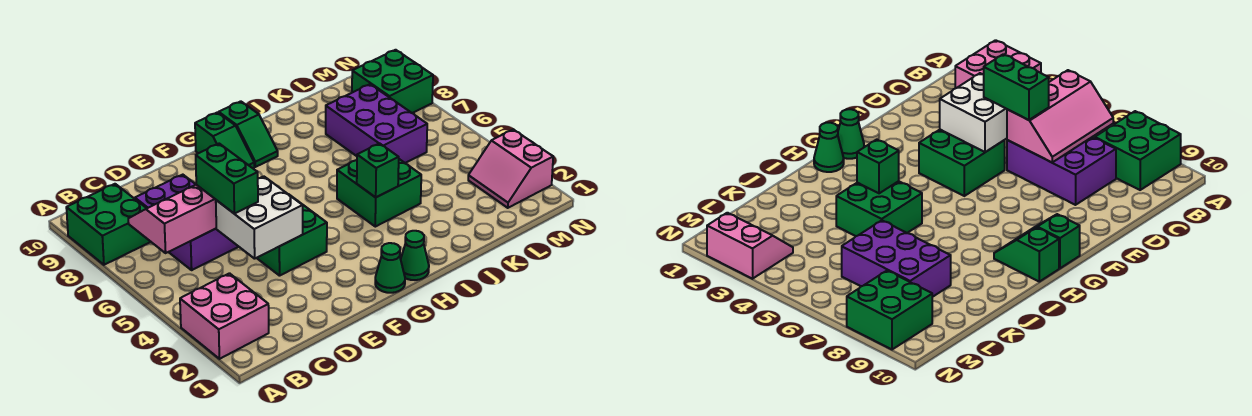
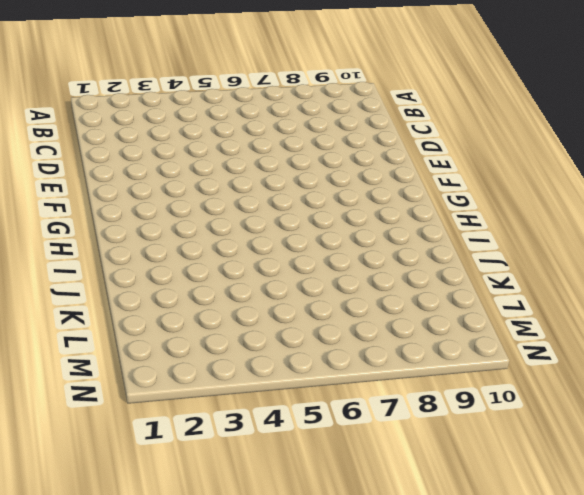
none -> pink brick A2:B3 level 1
none -> green brick A8:B9 level 1
none -> purple brick C6:D8 level 1

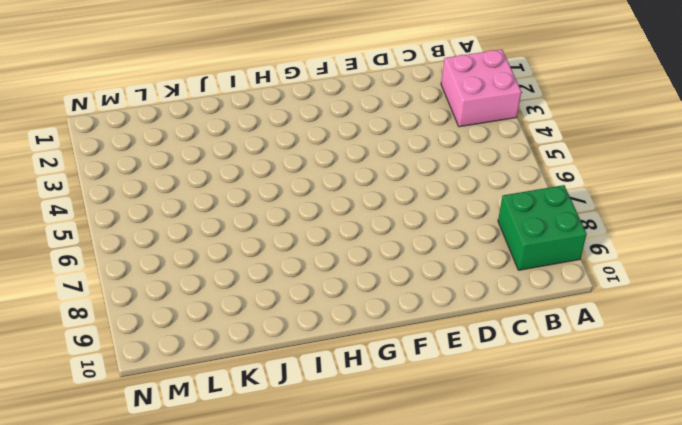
none -> purple brick C6:D8 level 1
none -> green brick E4:F5 level 1
none -> green cone G1 level 1

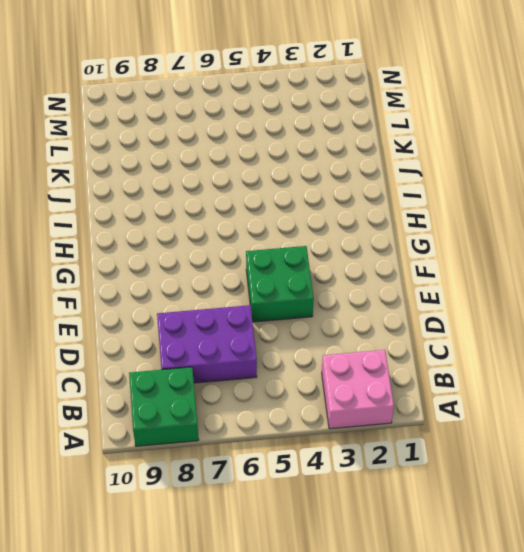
none -> green cone G1 level 1
none -> green slope G9:G10 level 1 top 10
none -> green cone H1 level 1

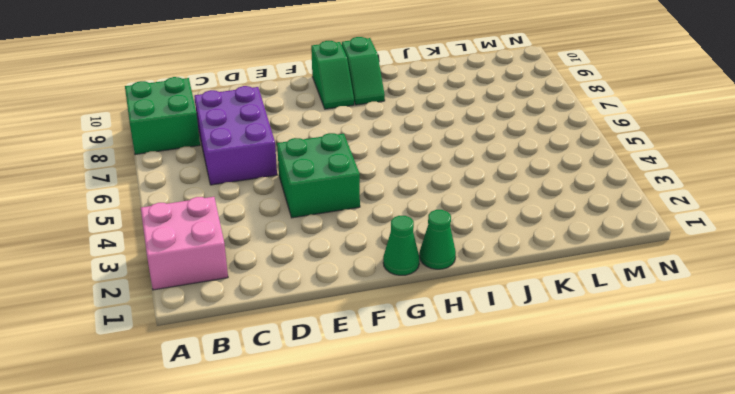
none -> green brick I4:J5 level 1
none -> purple brick K6:L8 level 1
none -> pink slope M2:N3 level 1 top N

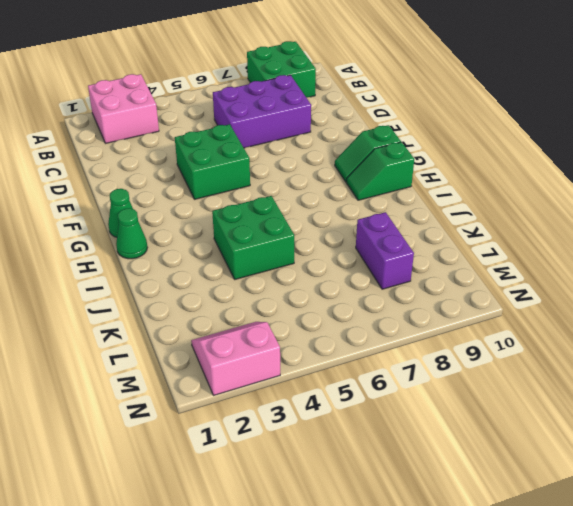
purple brick K8:L8 level 1 -> purple brick K6:L8 level 1
none -> green brick M8:N9 level 1
none -> pink slope B6:D7 level 2 top 6
none -> white brick D4:E5 level 2

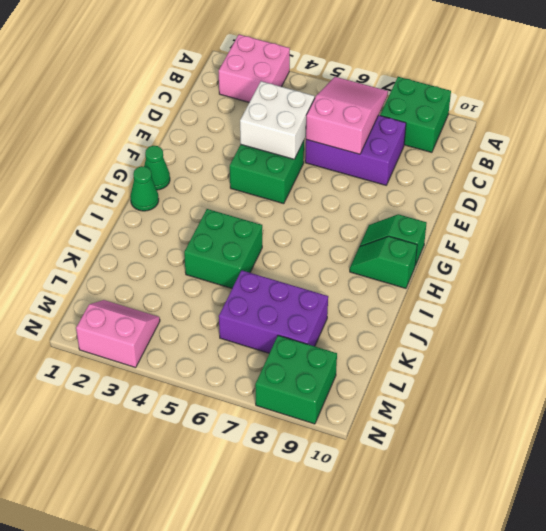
pink slope B6:D7 level 2 top D -> pink slope B6:D7 level 2 top 6
none -> green brick I4 level 2
none -> green brick D5:D6 level 3

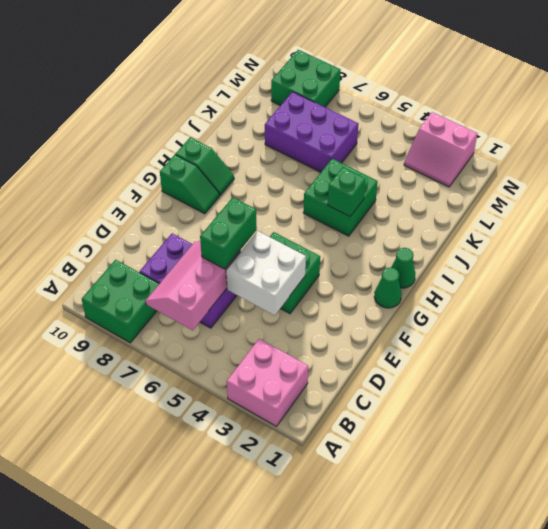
green brick D6:E6 level 3 -> green brick D5:D6 level 3

